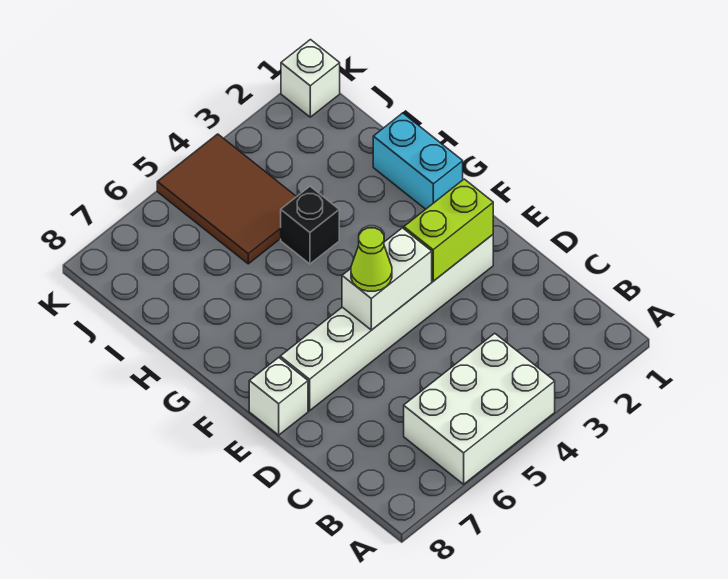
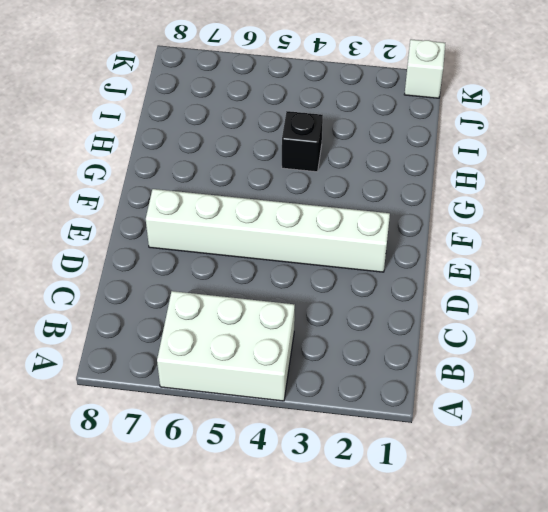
none -> white brick E8 level 1
none -> cyan brick G1:H1 level 1

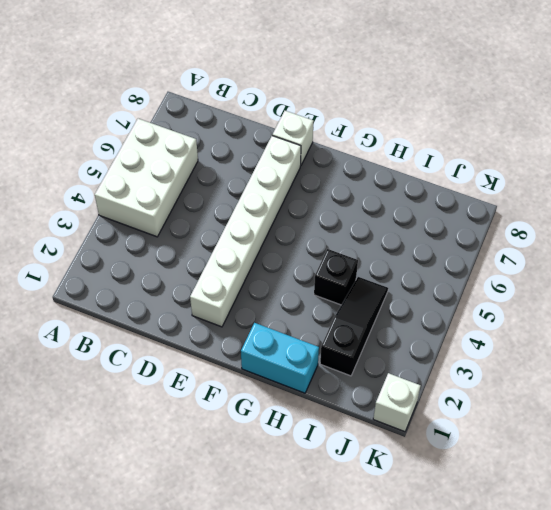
black slope I2:I4 level 1 top 2 -> brown tile I4:K5 level 1
none -> lime brick E2:E3 level 2
none -> white brick E4:E5 level 2

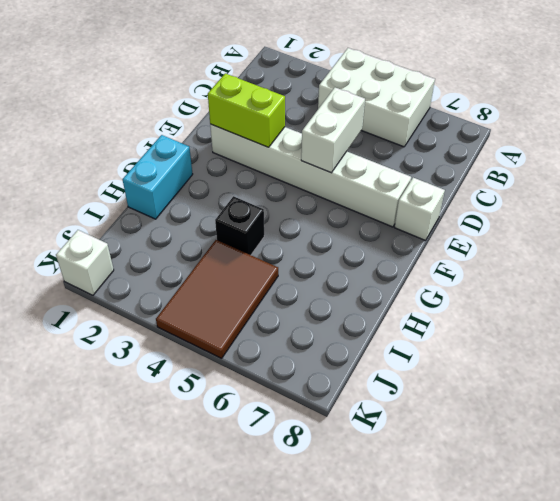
white brick D5:E5 level 2 -> white brick E4:E5 level 2
none -> lime cone E5 level 3

